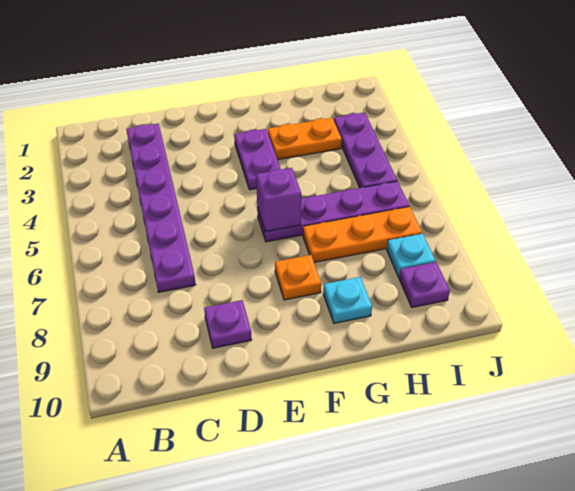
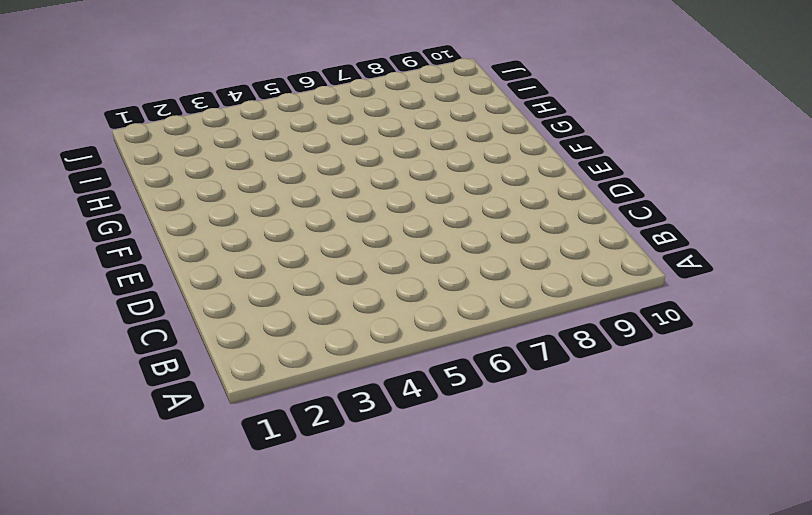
none -> purple plate C2:C7 level 1
none -> purple plate D9 level 1
none -> purple plate F3:F4 level 1

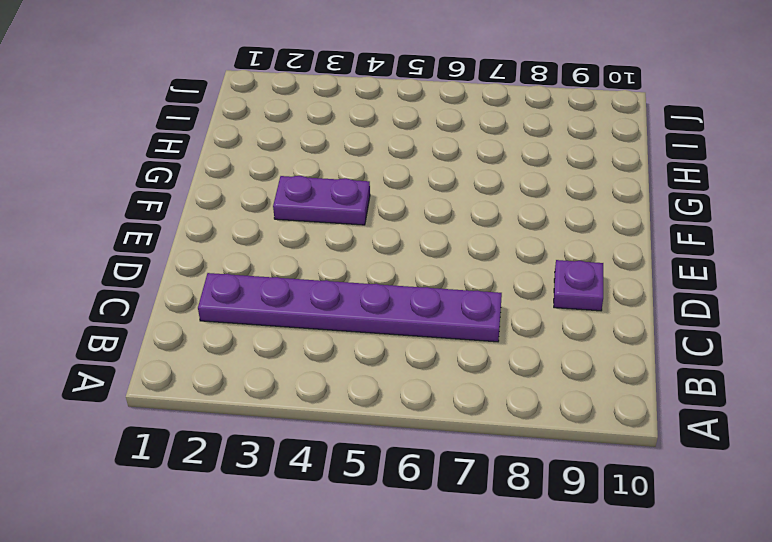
none -> purple plate F6:I6 level 1
none -> orange plate F8 level 1
none -> orange plate G3:H3 level 1

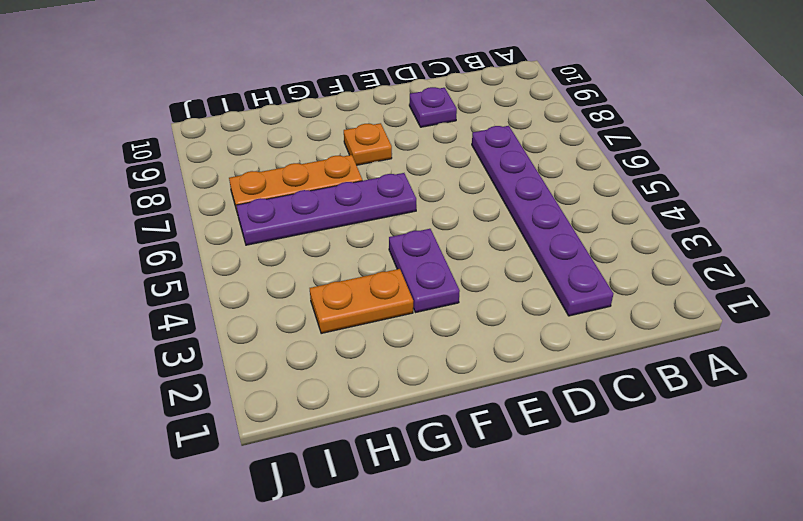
none -> cyan plate G9 level 1
none -> purple plate I3:I5 level 1
none -> cyan plate I8 level 1

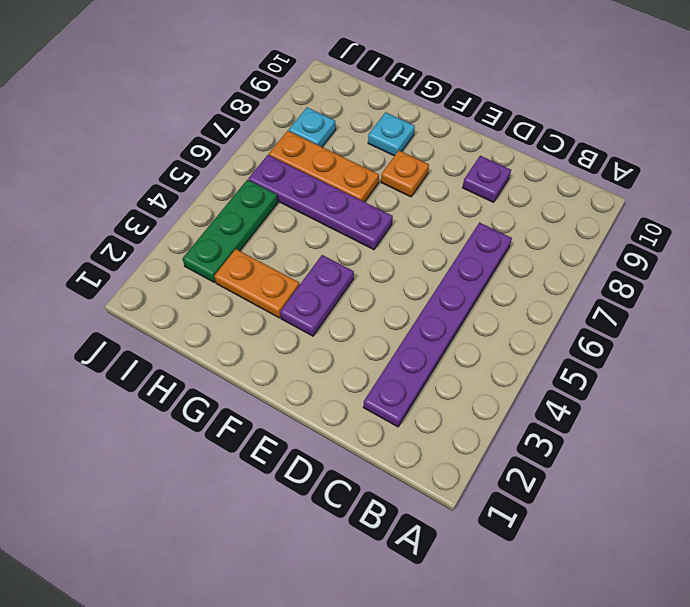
green plate I3:I5 level 1 -> purple plate I3:I5 level 1
none -> purple plate I9 level 1
none -> purple brick F6 level 2

